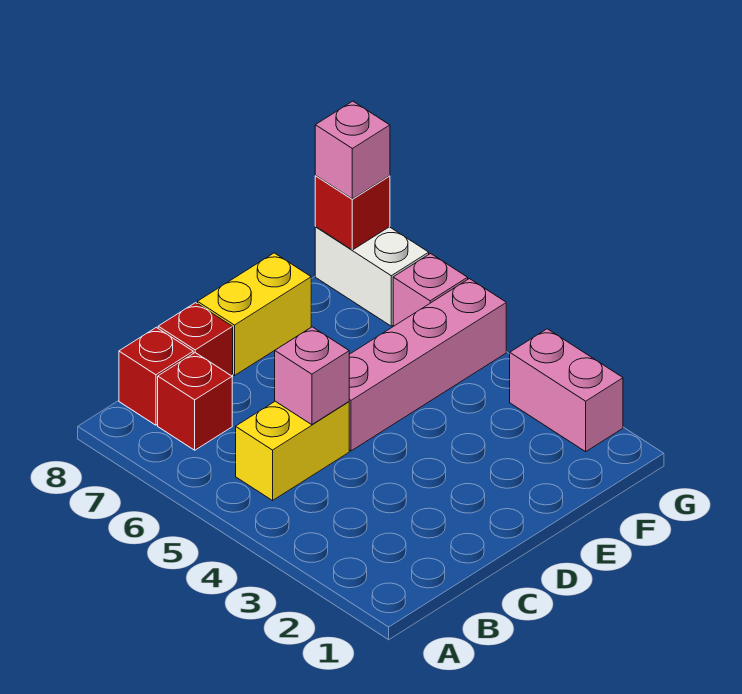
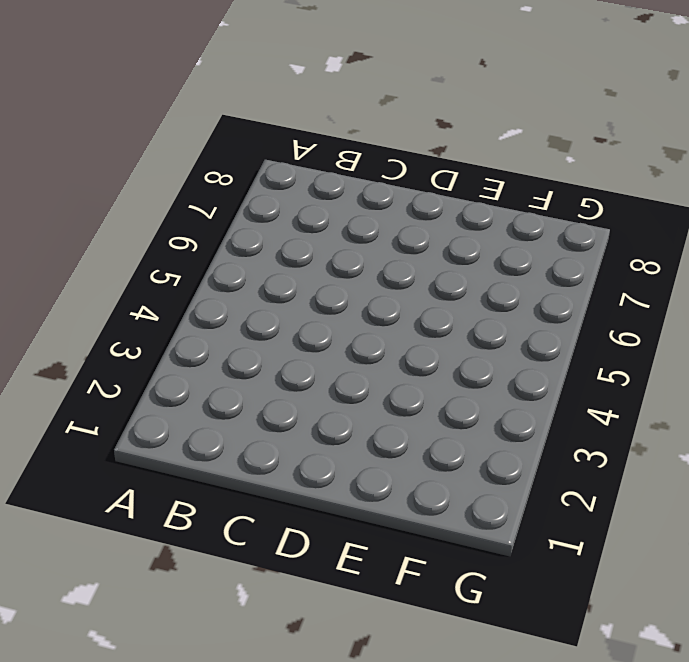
none -> yellow brick B5:C5 level 1
none -> red brick B7 level 1
none -> red brick B8 level 1

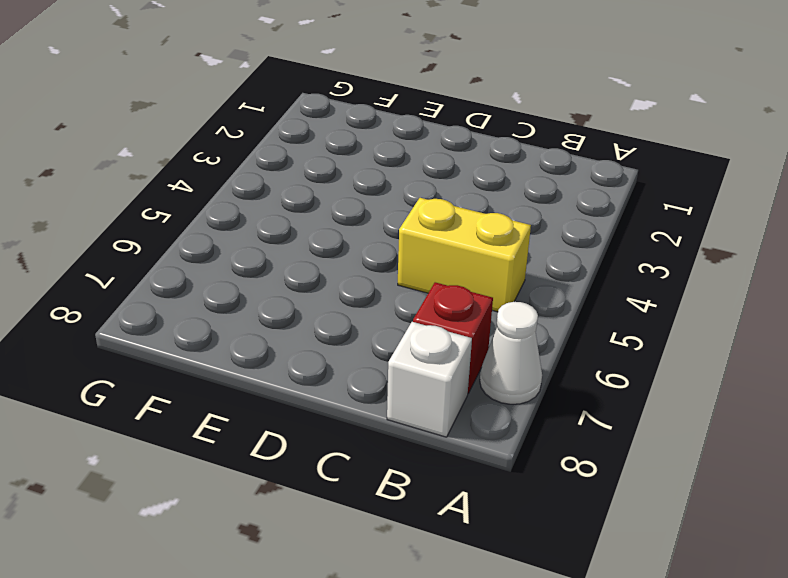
white cone A7 level 1 -> none
white brick B8 level 1 -> red brick B8 level 1
none -> red brick C8 level 1
none -> pink brick D5:G5 level 1
none -> yellow brick D8:E8 level 1

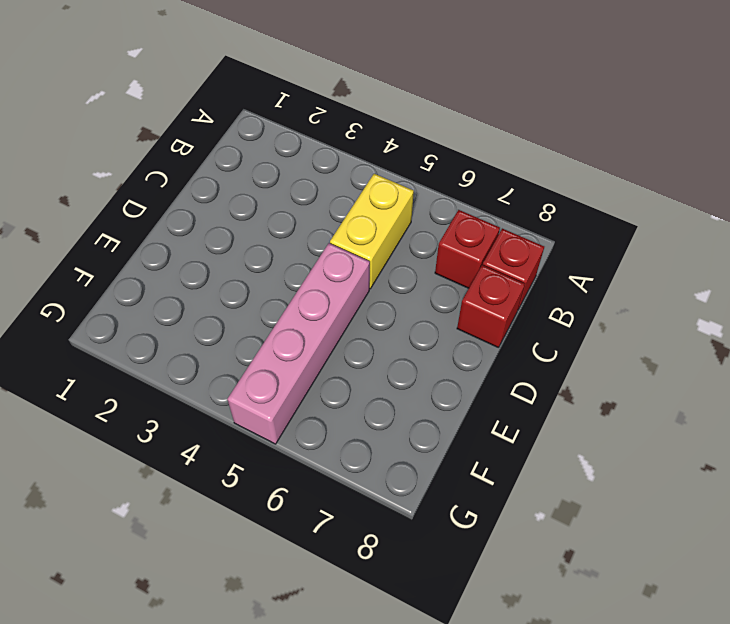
none -> yellow brick D8:E8 level 1
none -> pink brick G2:G3 level 1
none -> pink brick G6 level 1

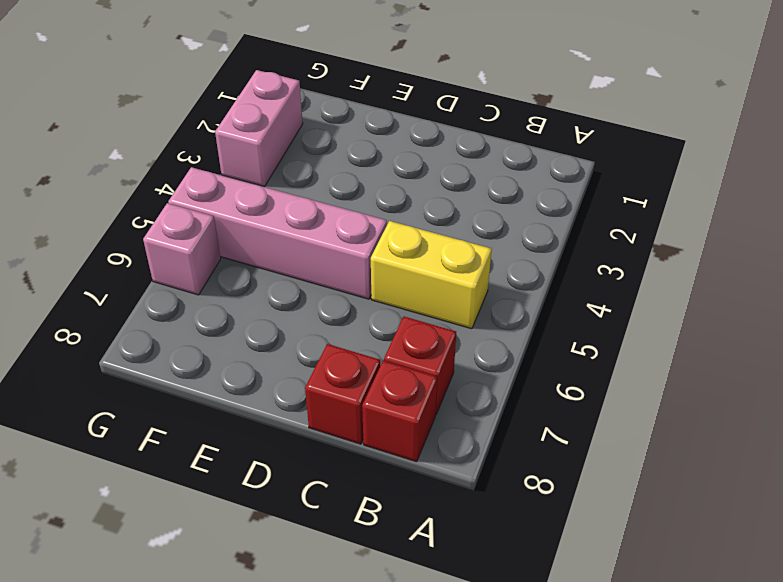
none -> yellow brick D8:E8 level 1
none -> white brick G7:G8 level 1
none -> pink brick C5 level 2

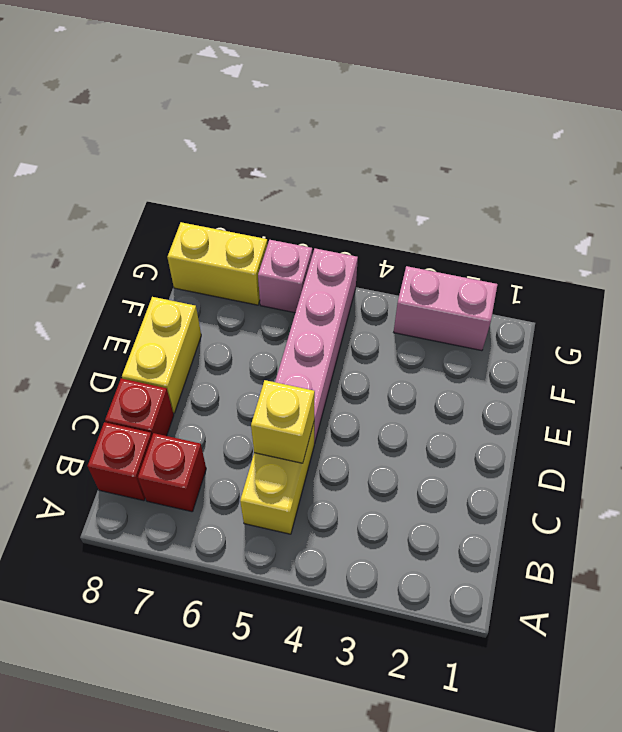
yellow brick C5 level 2 -> pink brick C5 level 2
yellow brick G7:G8 level 1 -> white brick G7:G8 level 1
none -> red brick G8 level 2
none -> pink brick G8 level 3

